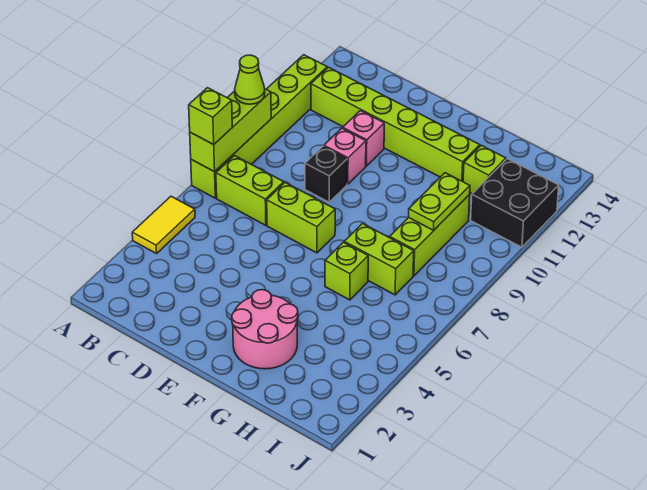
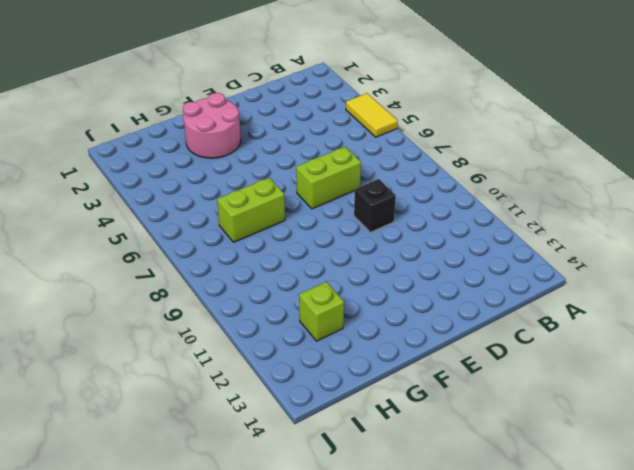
none -> lime brick A7:A12 level 1
none -> lime brick B7:C7 level 1
none -> lime brick B12:G12 level 1

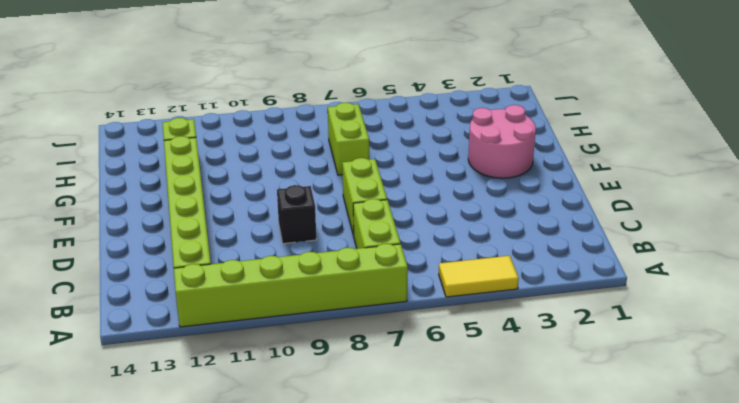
none -> pink brick D10 level 1
none -> pink brick D11 level 1
none -> lime brick G6 level 1

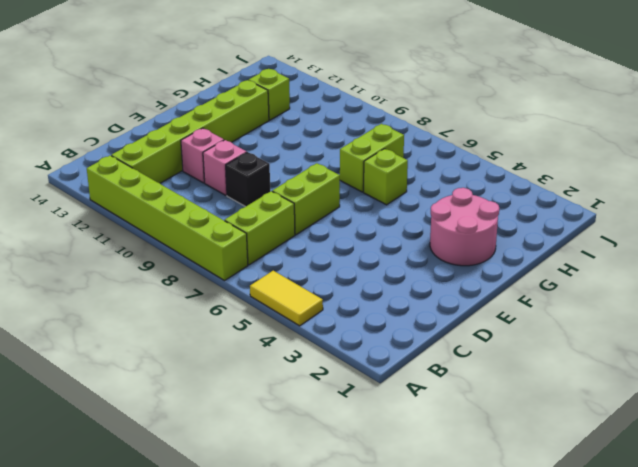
none -> lime brick H8:H10 level 1
none -> black brick I11:J12 level 1
none -> lime brick A7:A9 level 2

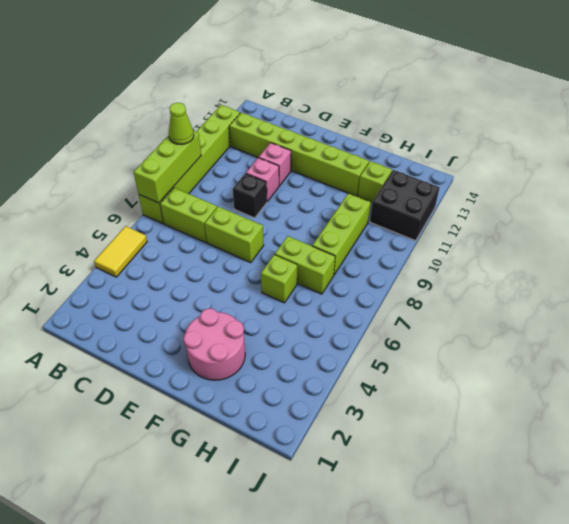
none -> lime plate H9:H10 level 2
none -> lime brick A7 level 3

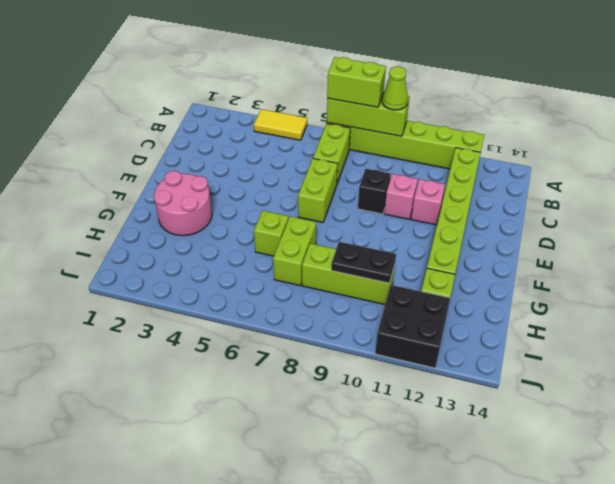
lime brick A7:A8 level 3 -> lime brick A7 level 3
black plate H9:H10 level 2 -> lime plate H9:H10 level 2

